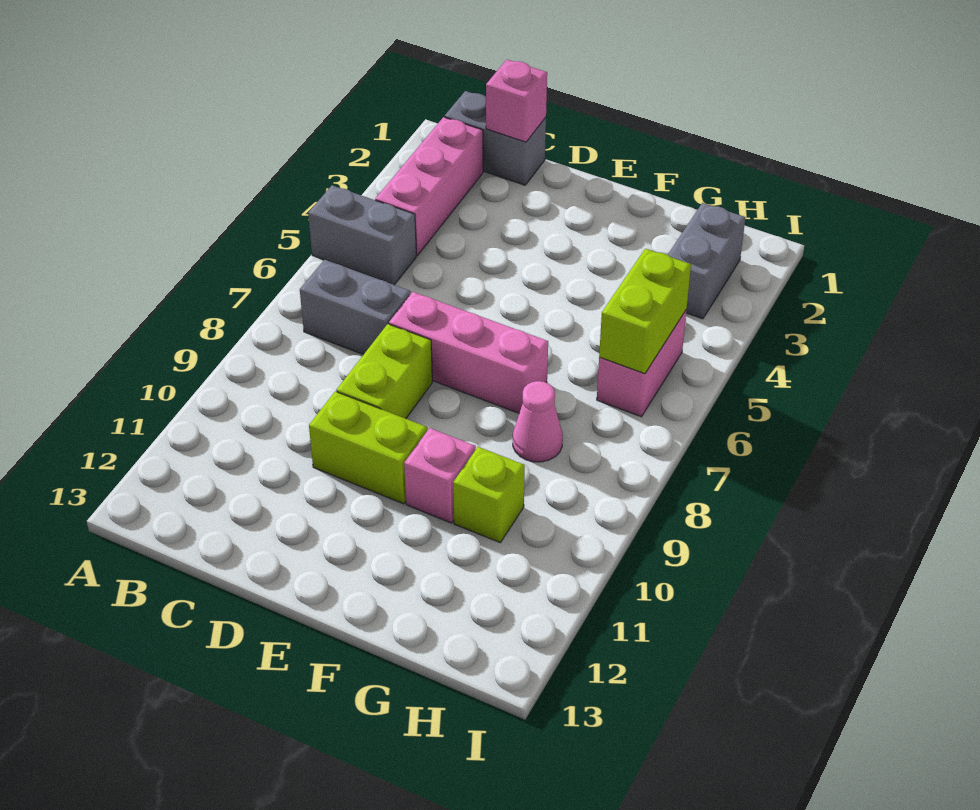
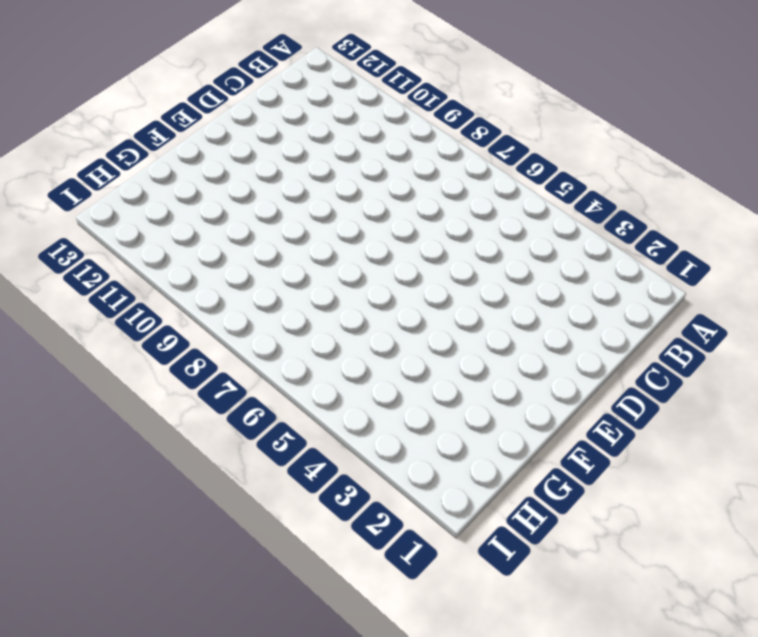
none -> grey brick A5:B5 level 1
none -> grey brick B1:C1 level 1
none -> pink brick B2:B4 level 1

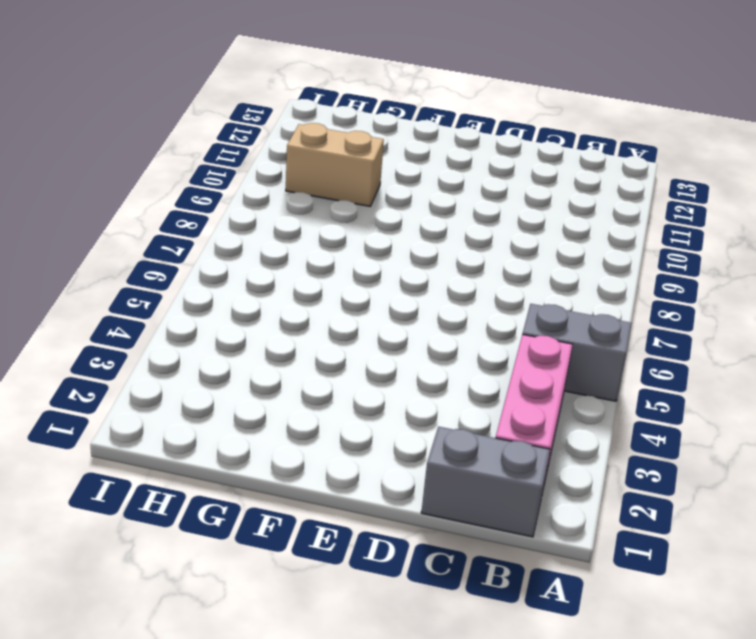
tan brick G10:H10 level 1 -> lime brick G10 level 1
none -> grey brick B7:C7 level 1
none -> pink brick D7:F7 level 1
none -> lime brick D8:D9 level 1

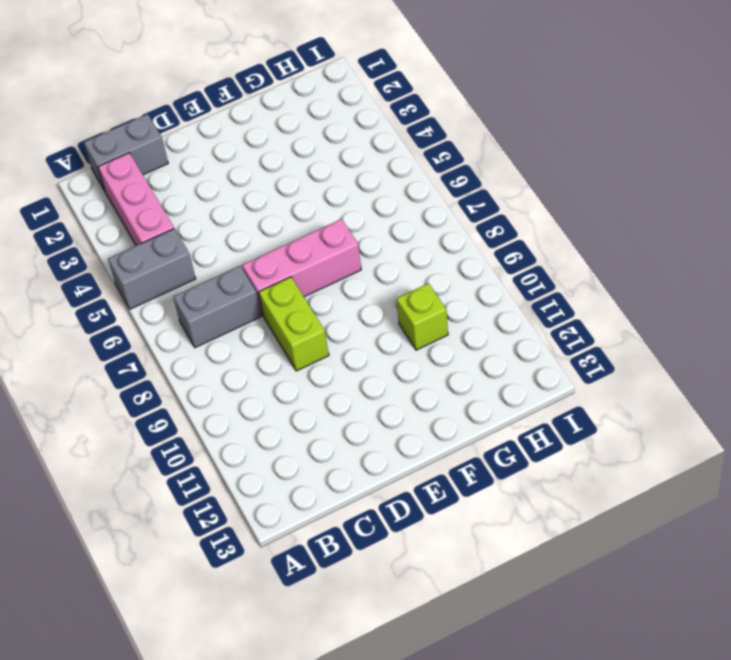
none -> lime brick D10:E10 level 1
none -> pink brick F10 level 1
none -> pink cone G8 level 1

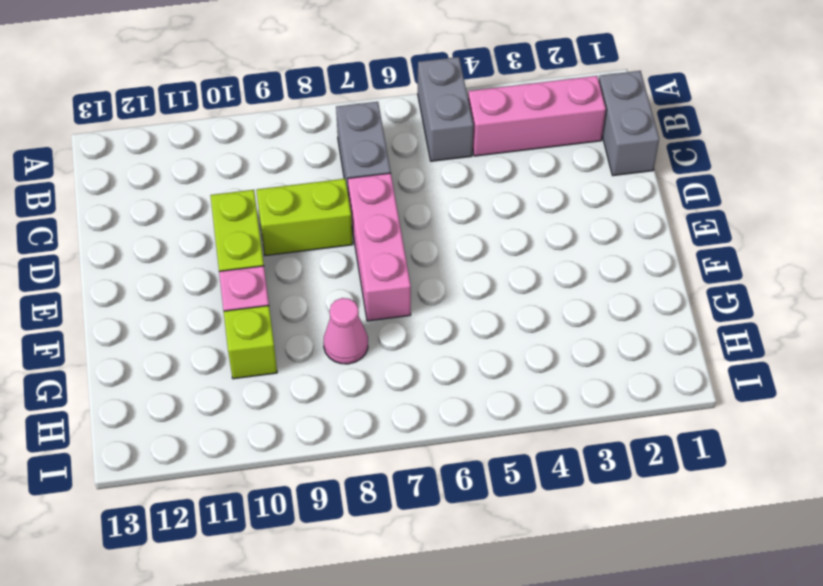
none -> grey brick H2:H3 level 1
none -> pink brick H5:H6 level 1
none -> pink brick C1 level 2

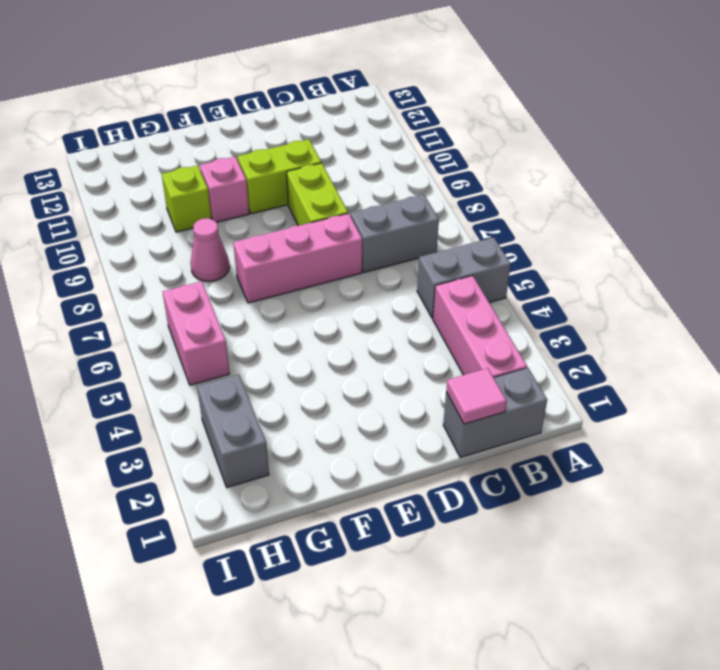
pink tile C1 level 2 -> pink brick C1 level 2
none -> lime brick H5:H6 level 2

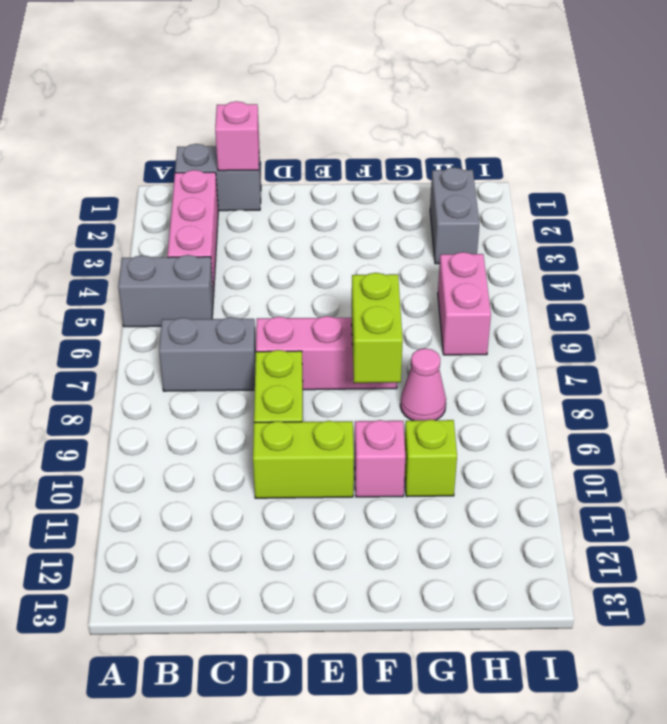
lime brick F7:F8 level 2 -> lime brick H5:H6 level 2

